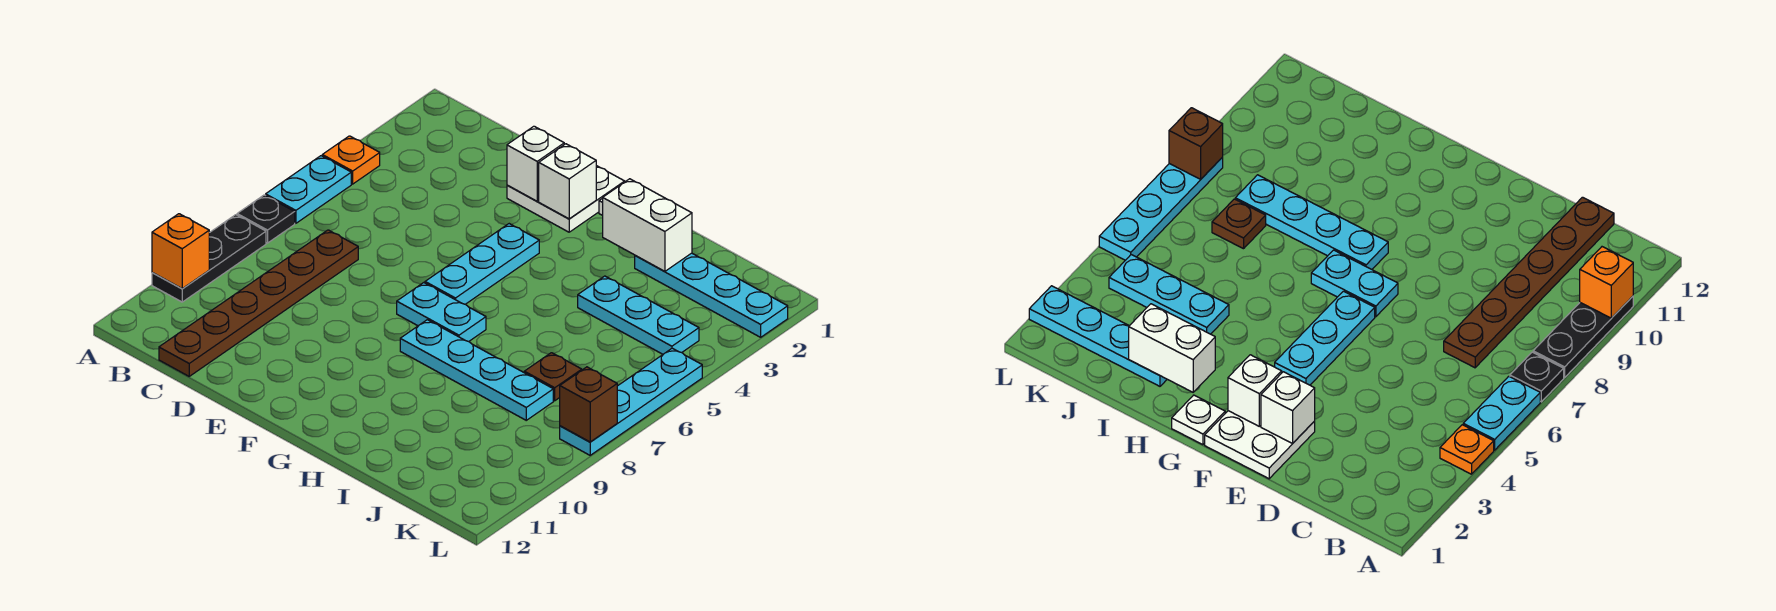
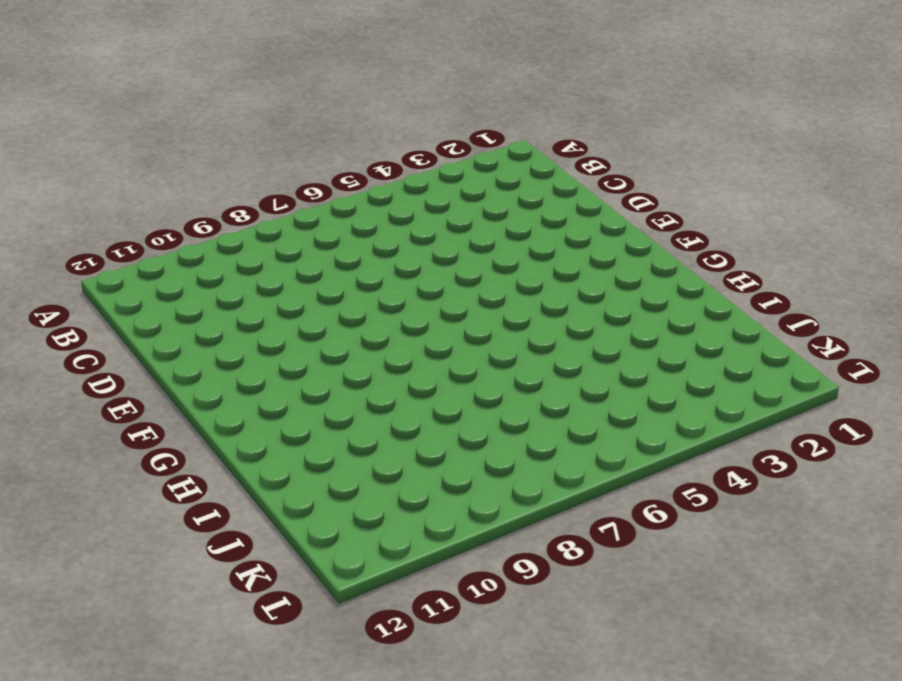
none -> orange plate A4 level 1
none -> cyan plate A5:A6 level 1
none -> black plate A7 level 1

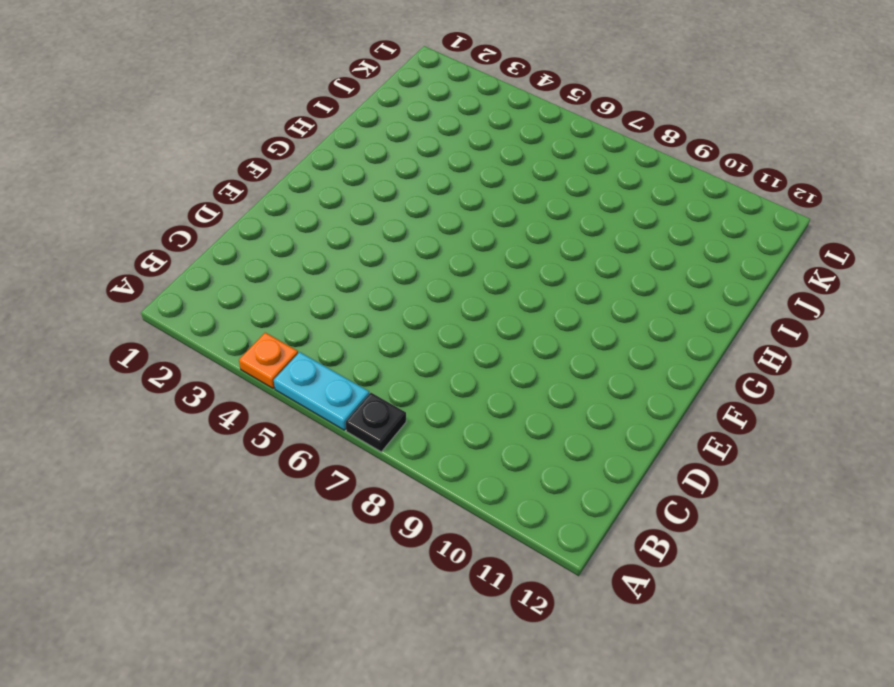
none -> black plate A8:A10 level 1
none -> brown plate C7:C12 level 1
none -> white plate E1:F2 level 1

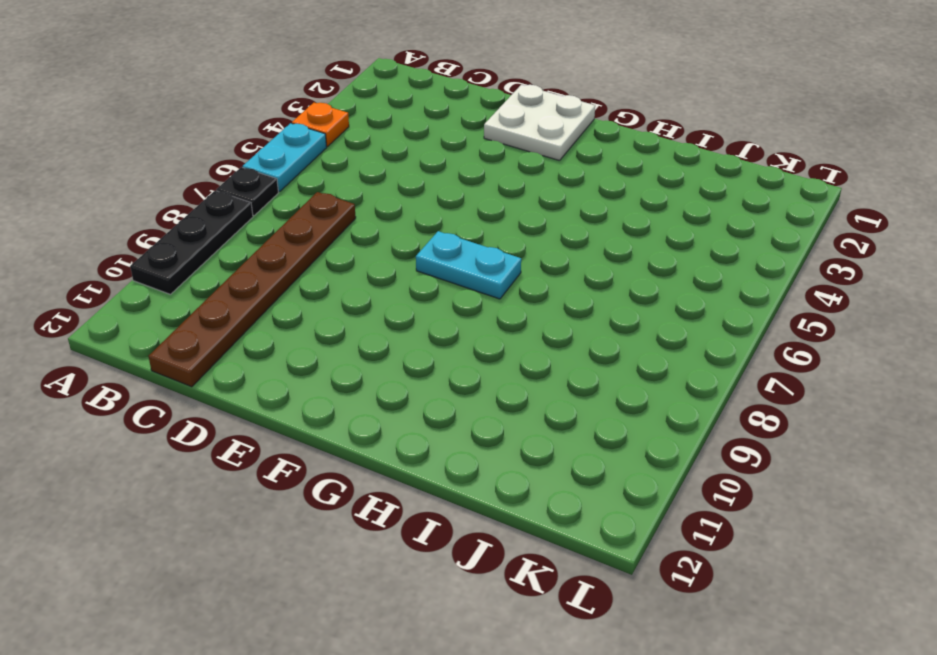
none -> cyan plate F4:F6 level 1
none -> white plate G1 level 1
none -> cyan plate G8:J8 level 1

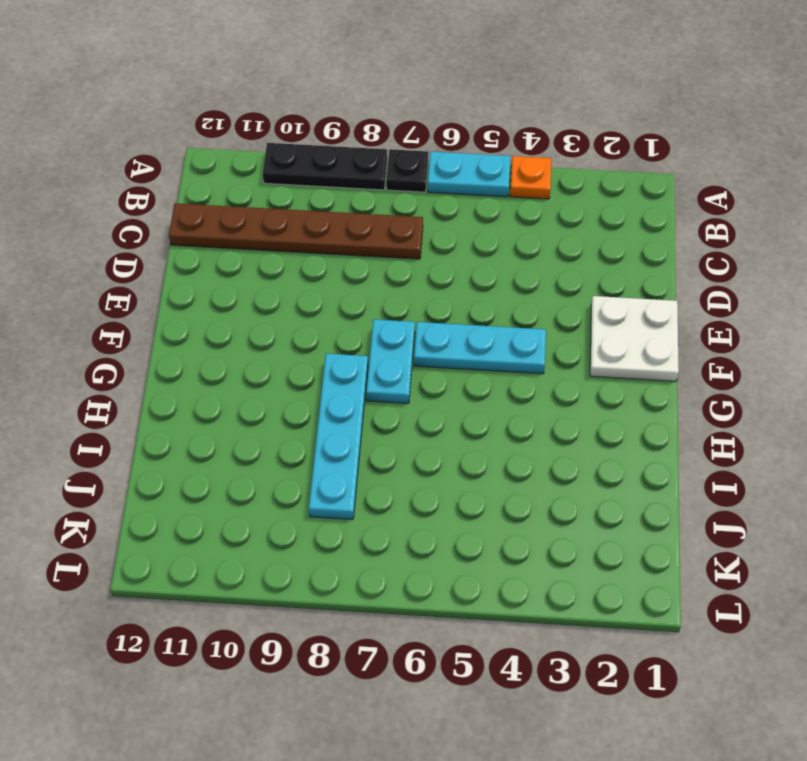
none -> white plate G1 level 1
none -> cyan plate I2:L2 level 1
none -> cyan plate I4:K4 level 1

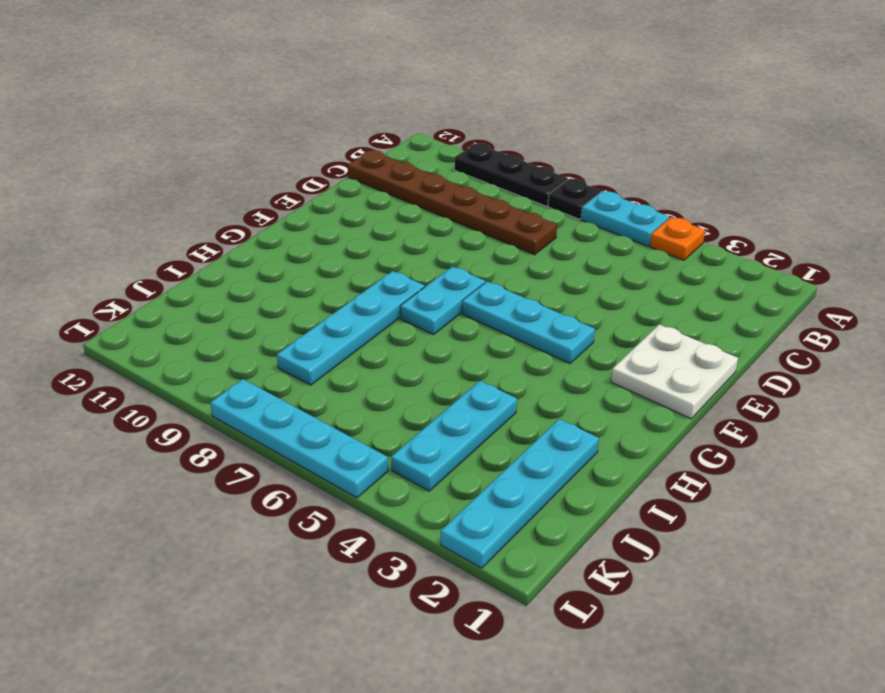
none -> white plate G1 level 1
none -> brown plate J7 level 1
none -> orange brick A10 level 2

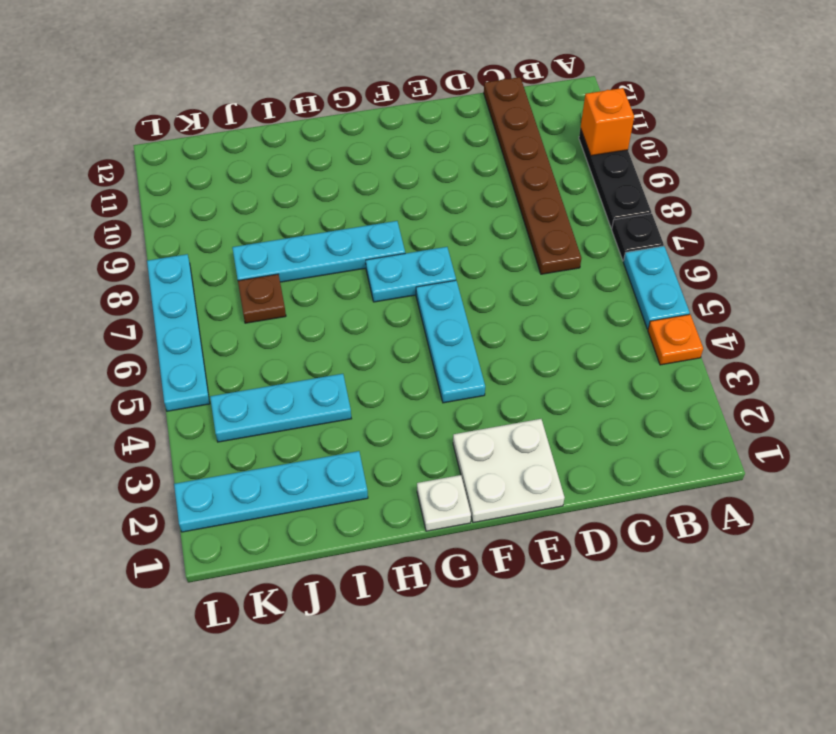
none -> white brick E2 level 2
none -> white brick F2 level 2
none -> white brick H2:I2 level 2

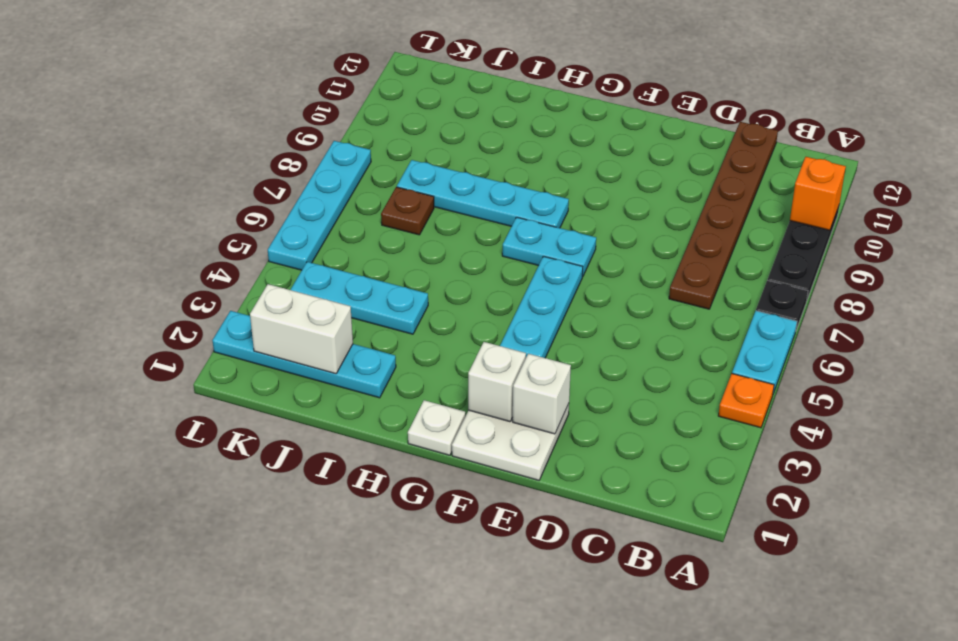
white brick J2:K2 level 2 -> white brick H2:I2 level 2
none -> brown brick L8 level 2

